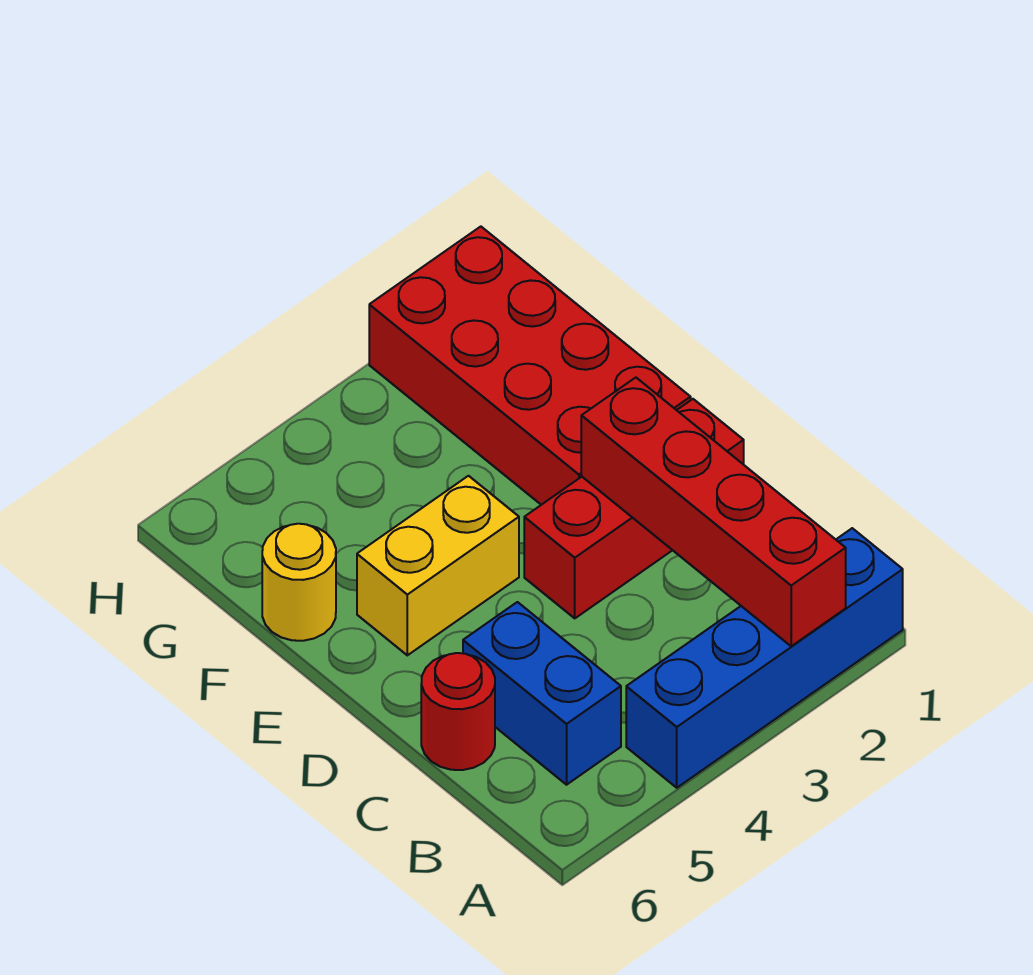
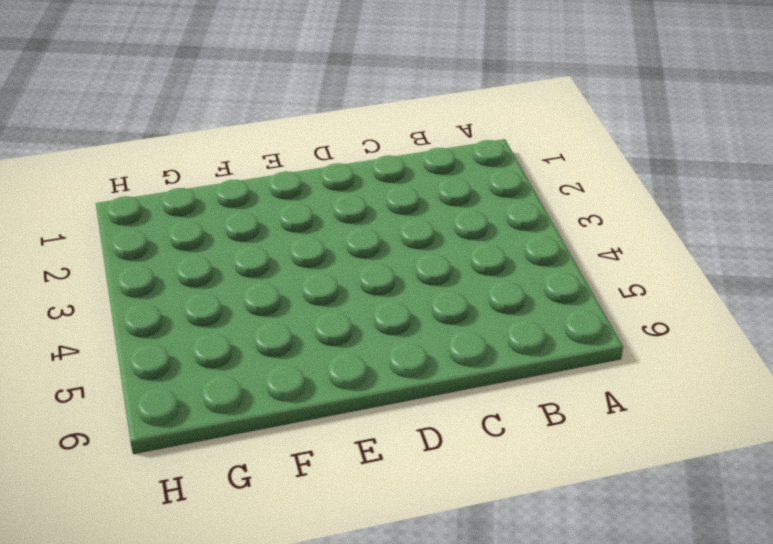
none -> blue brick A1:A4 level 1
none -> blue brick B5:C5 level 1

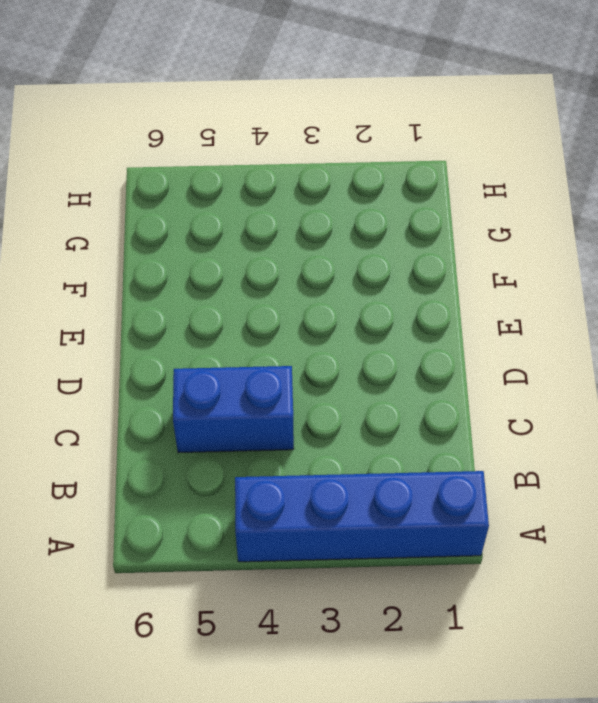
blue brick C4:C5 level 1 -> blue brick B5:C5 level 1
none -> red round brick C6 level 1
none -> red brick D1:D3 level 1

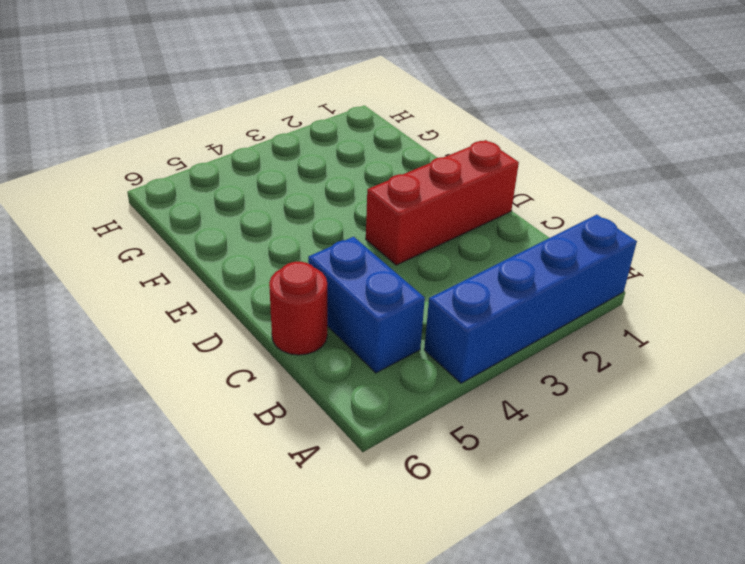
none -> red brick E1:H2 level 1
none -> yellow brick E4:E5 level 1

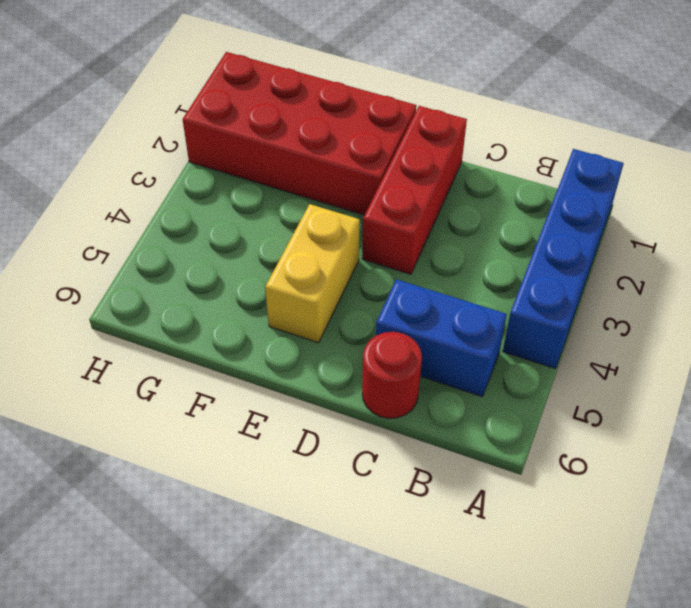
none -> yellow round brick F6 level 1
none -> red brick A2:D2 level 2

